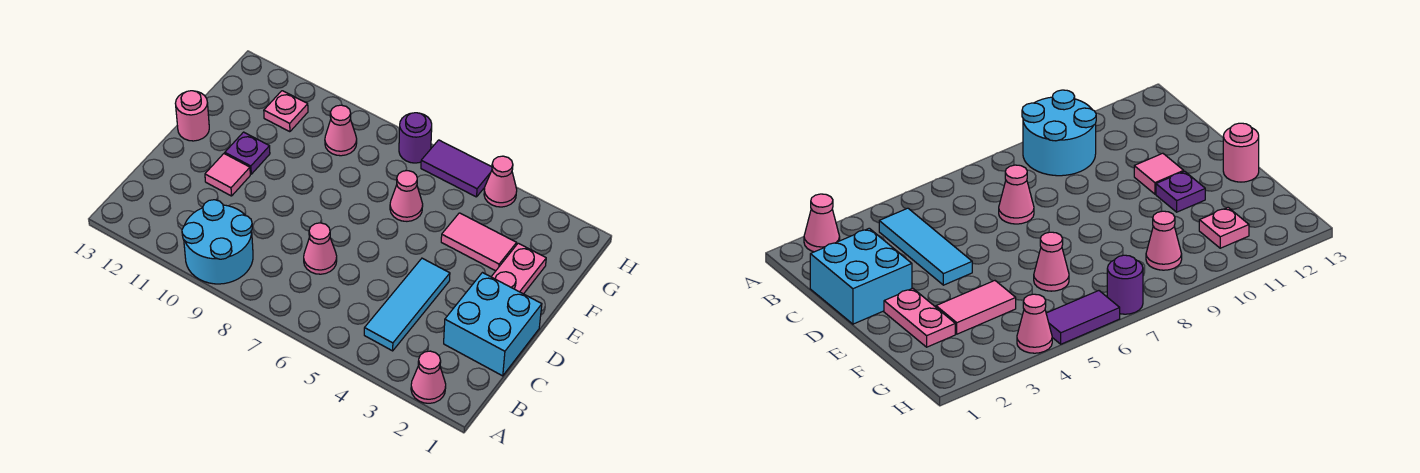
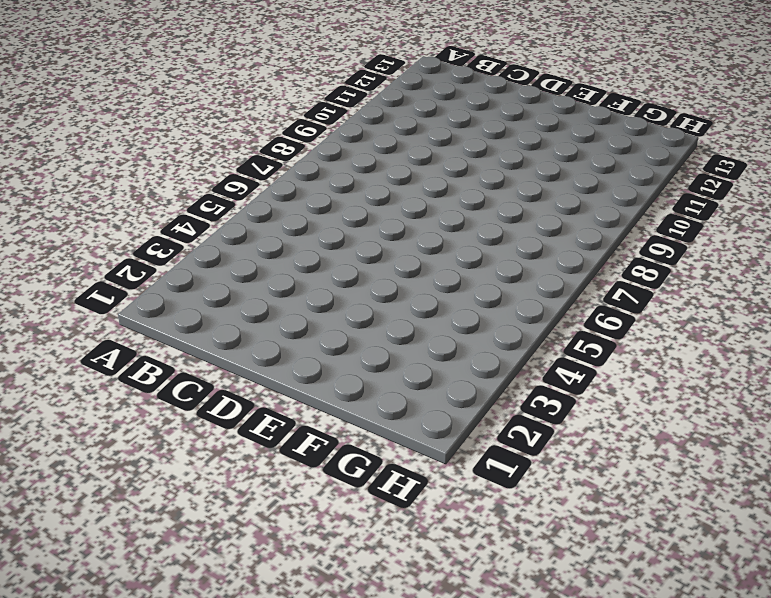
none -> pink cone A2 level 1
none -> cyan round brick A9:B10 level 1
none -> cyan tile B4:D4 level 1

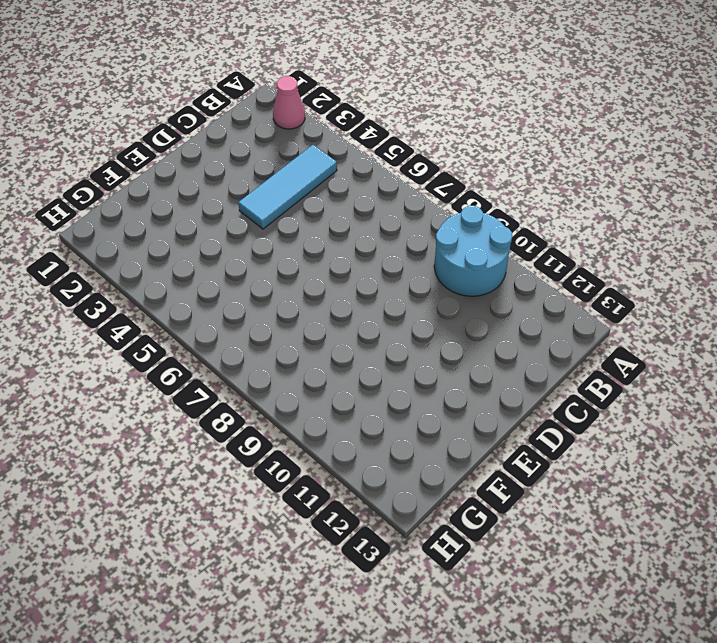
none -> cyan brick C1:D2 level 1
none -> pink cone C7 level 1
none -> pink tile D11 level 1

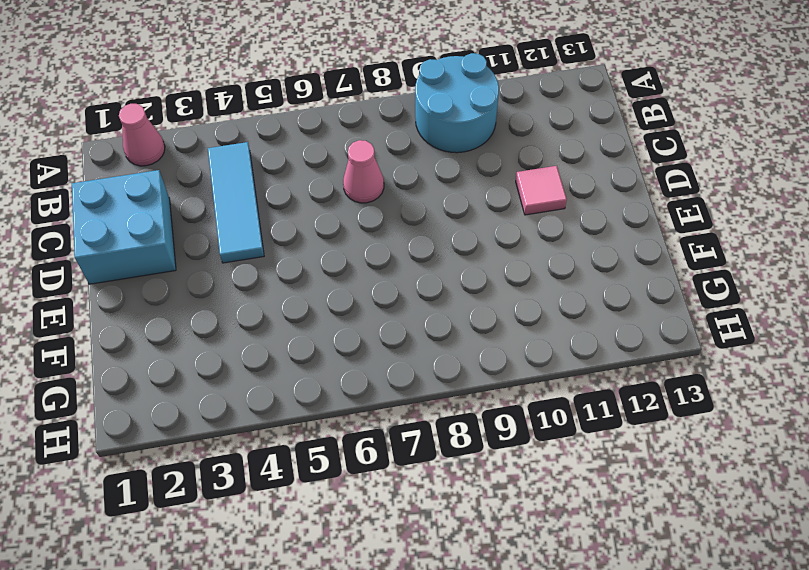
none -> pink plate E2:F2 level 1
none -> purple plate E11 level 1
none -> pink round brick E13 level 1

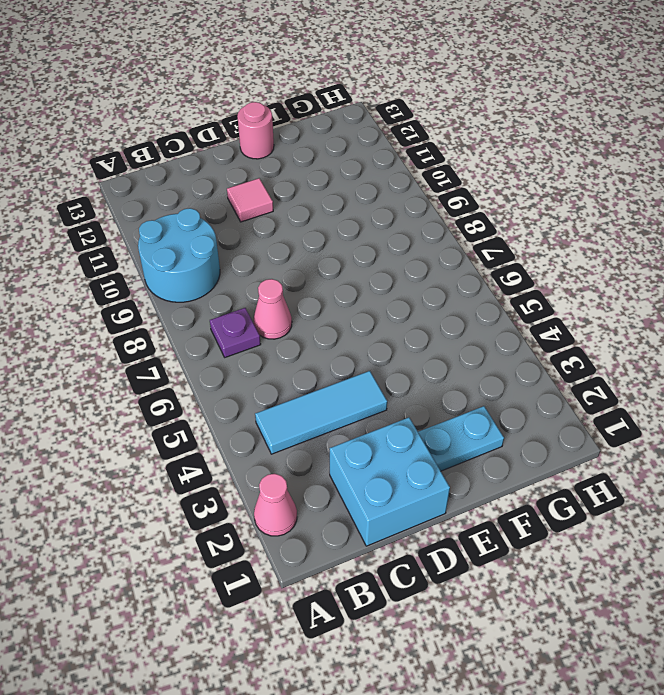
purple plate B7 level 1 -> purple plate E11 level 1
cyan plate E2:F2 level 1 -> pink plate E2:F2 level 1
none -> pink tile F3:F4 level 1
none -> pink cone F6 level 1
none -> pink cone G9 level 1

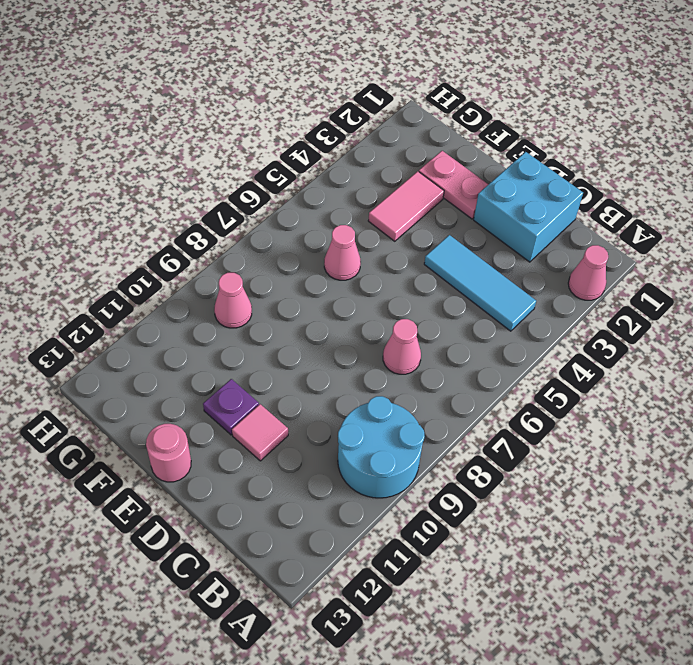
none -> pink plate G11 level 1
none -> pink cone H4 level 1
none -> purple tile H5:H6 level 1

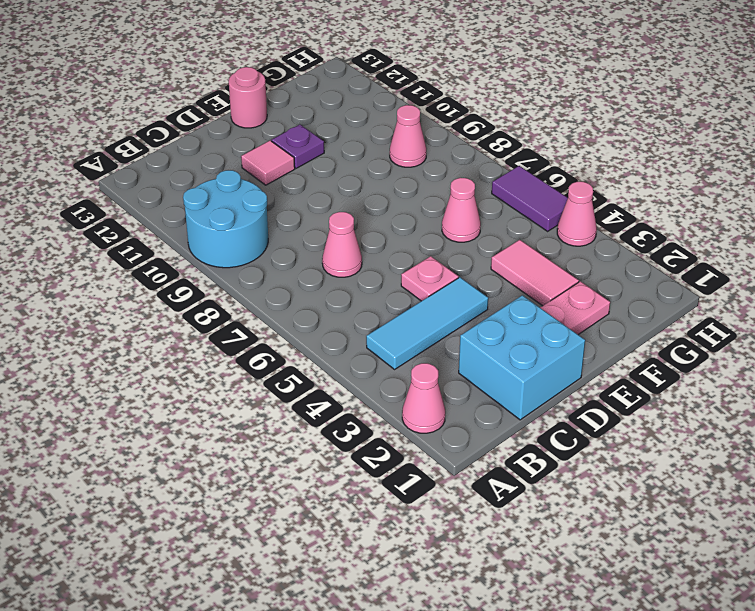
pink plate D5 level 1 -> pink plate G11 level 1
none -> purple round brick H7 level 1

